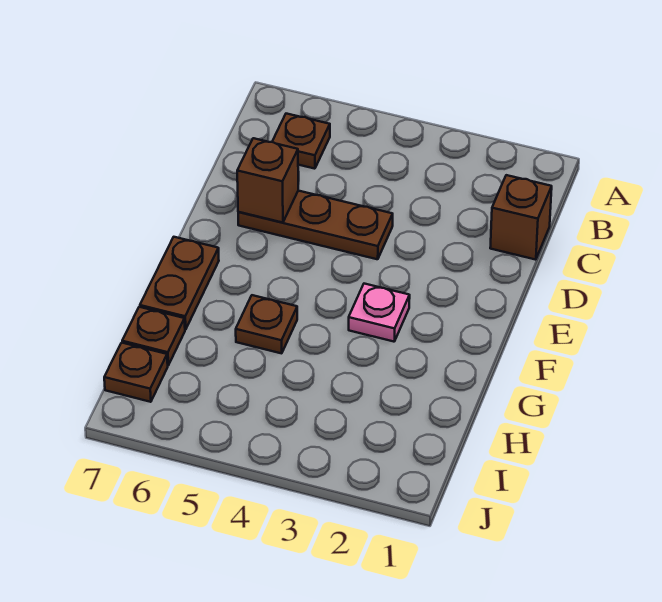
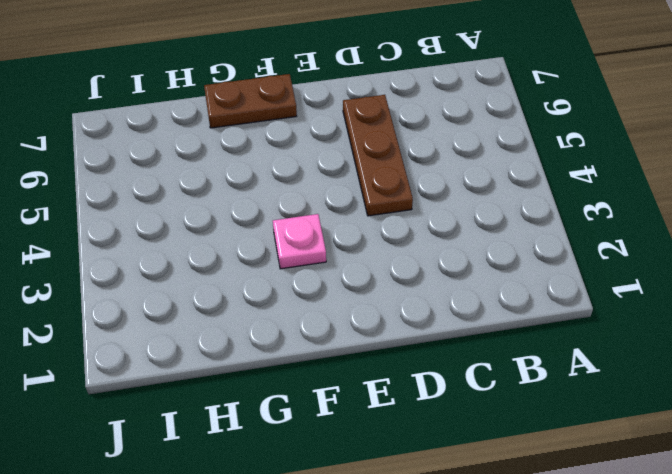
none -> brown plate B6 level 1
none -> brown brick C1 level 1

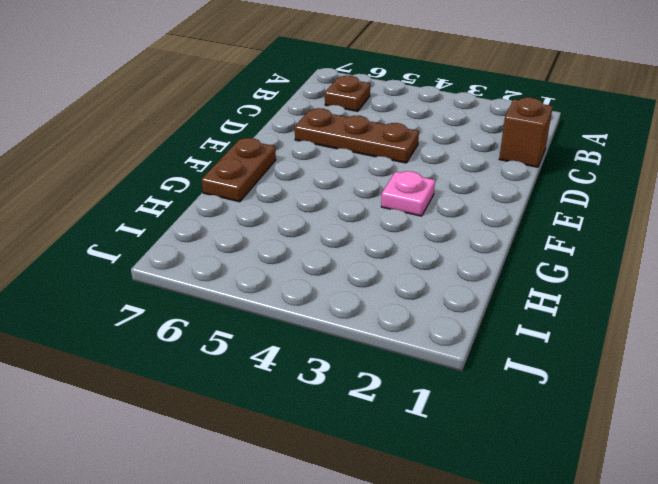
none -> brown plate G5 level 1
none -> brown plate H7 level 1

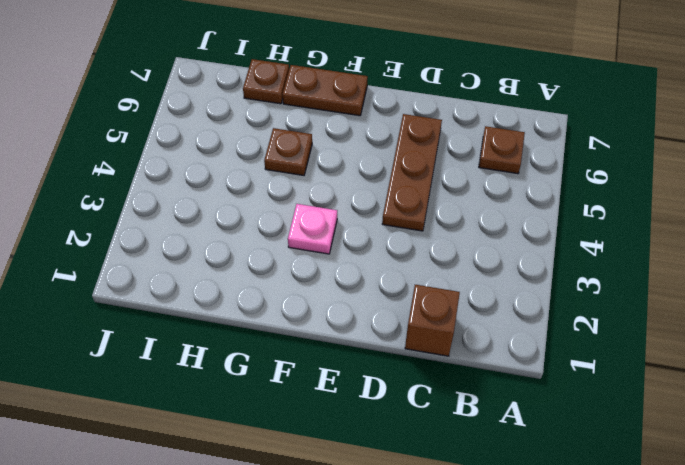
none -> brown plate I7 level 1
none -> brown brick D6 level 2

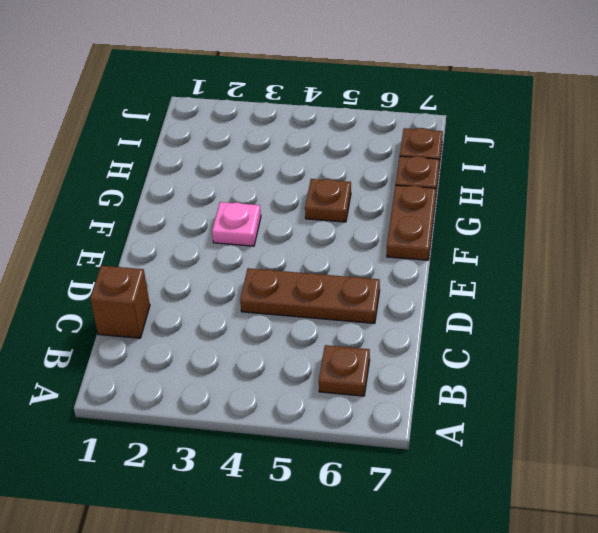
none -> brown brick D6 level 2

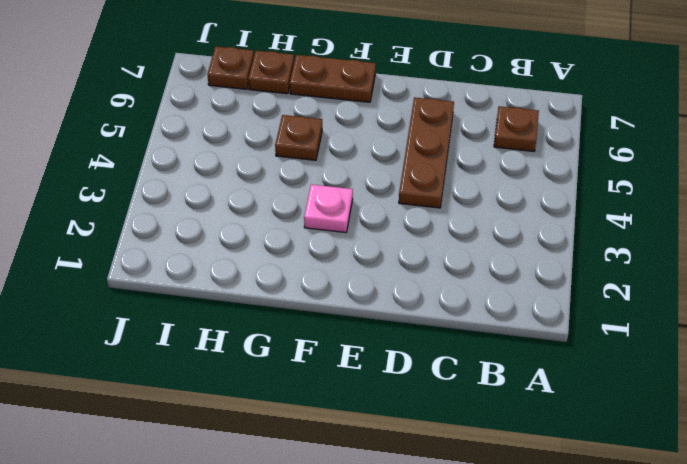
none -> brown brick C1 level 1
none -> brown brick D6 level 2

